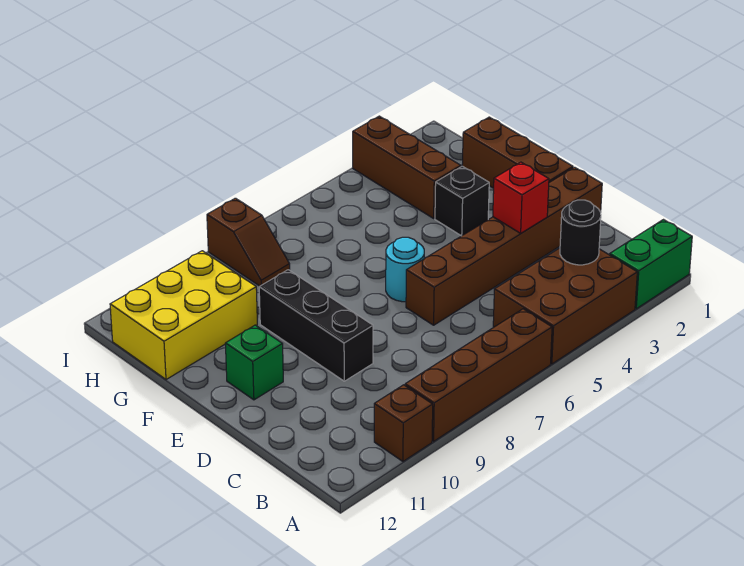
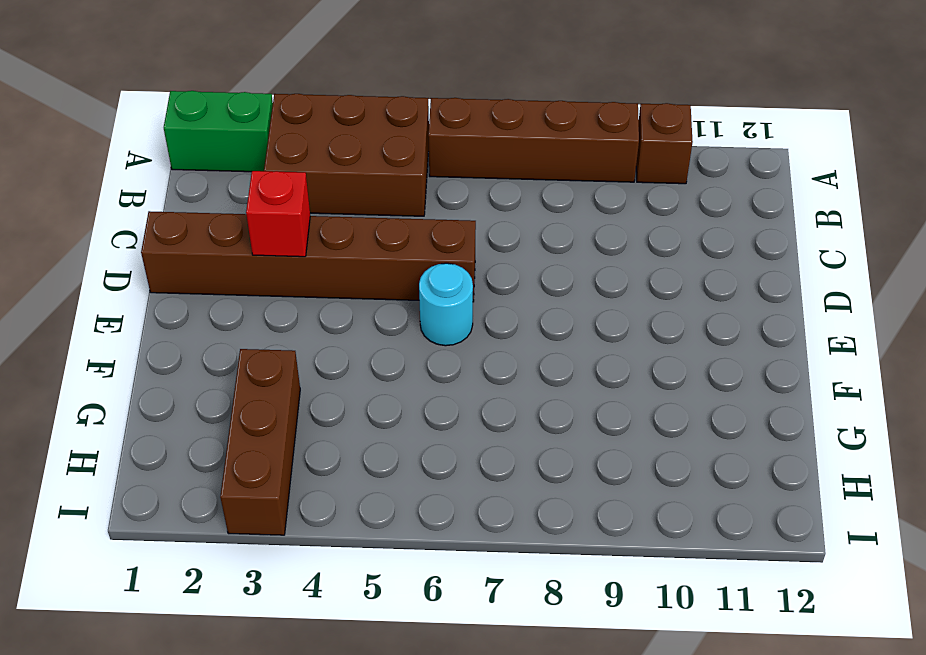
none -> black brick D9:F9 level 1
none -> brown brick E1:G1 level 1
none -> green brick E11 level 1

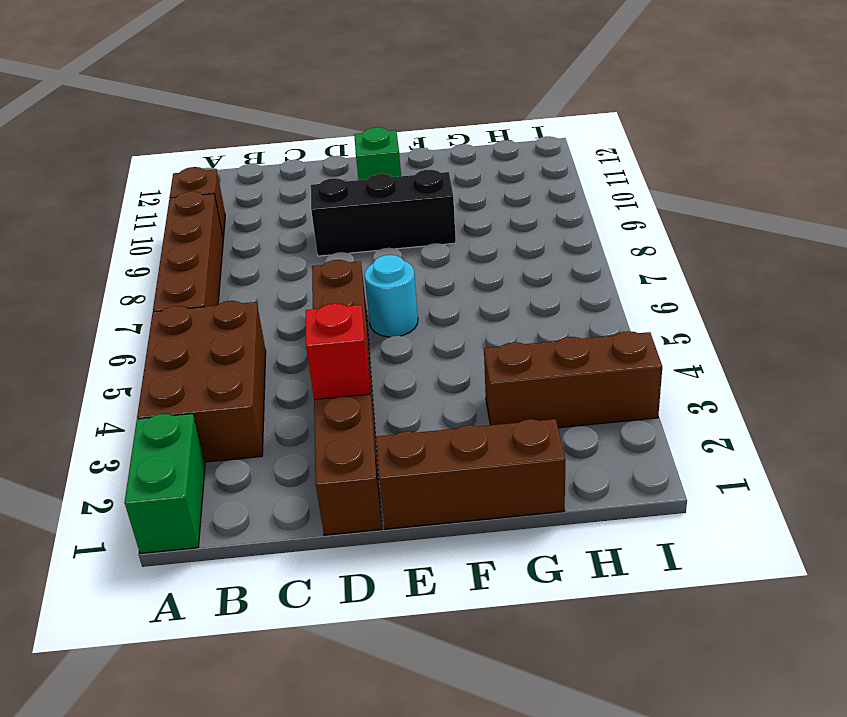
none -> black brick F3 level 1
none -> yellow brick G10:H12 level 1
none -> brown slope H8:I8 level 1 top I

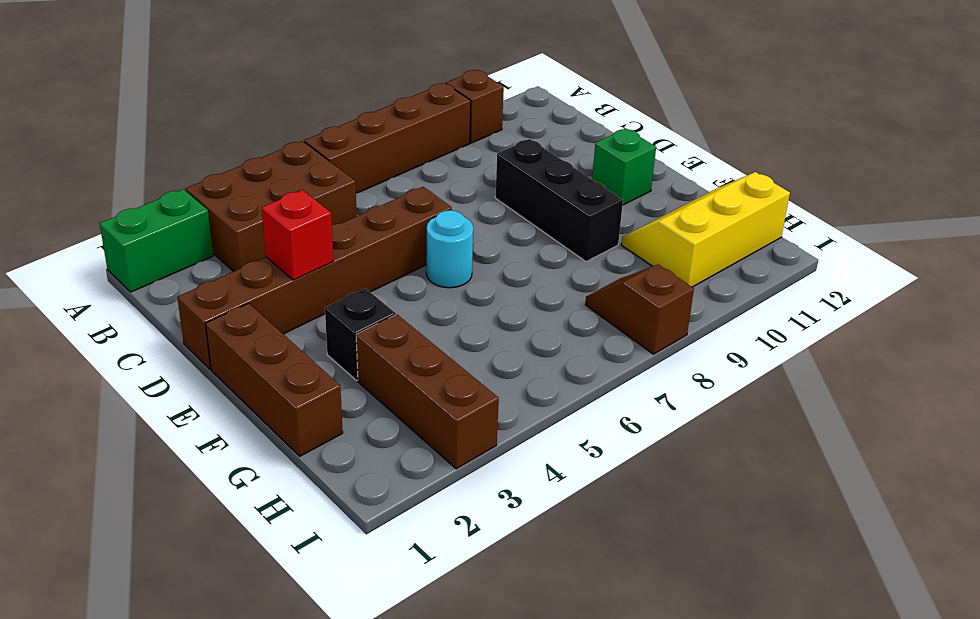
yellow slope G10:H12 level 1 top H -> yellow brick G10:H12 level 1
none -> black round brick B3 level 2

